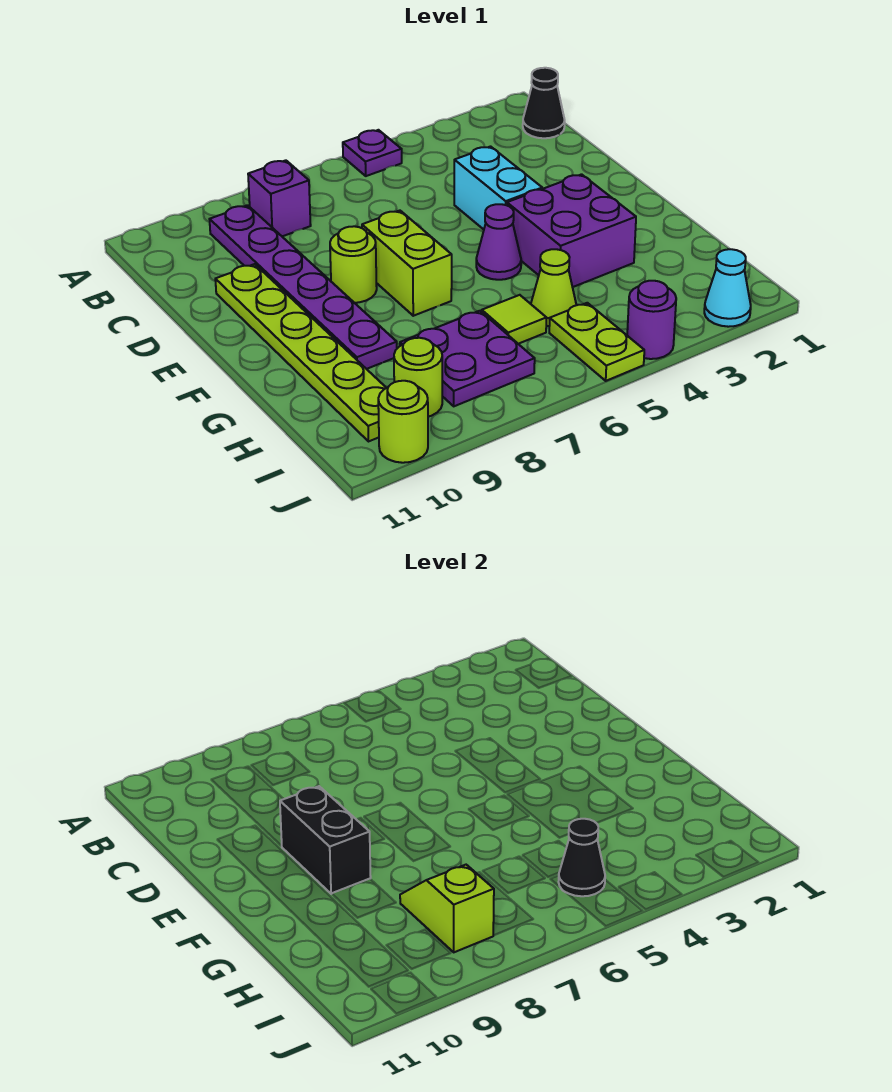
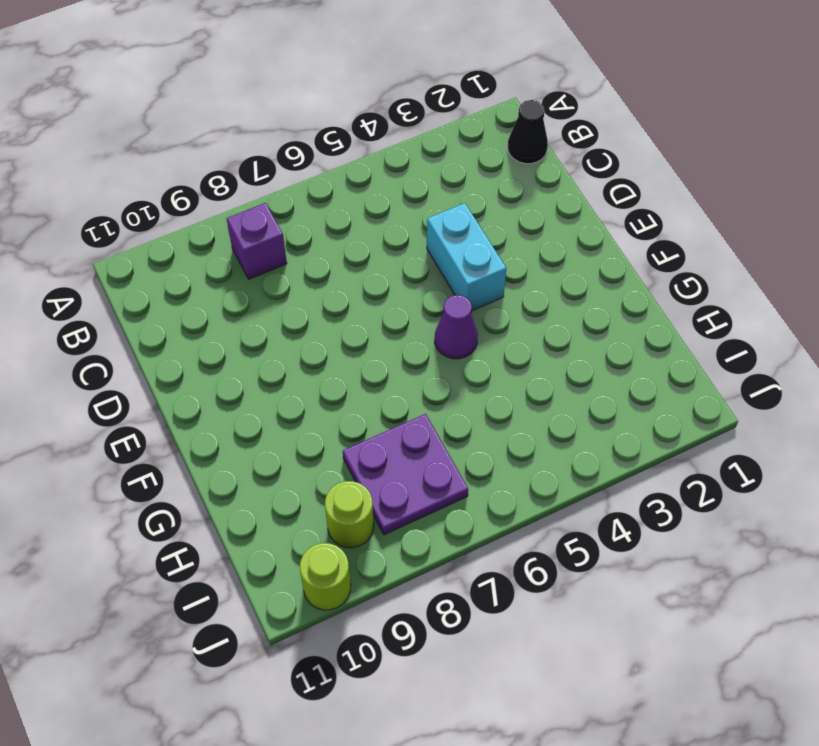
none -> purple plate A5 level 1
none -> purple plate B9:G9 level 1
none -> lime plate D10:I10 level 1

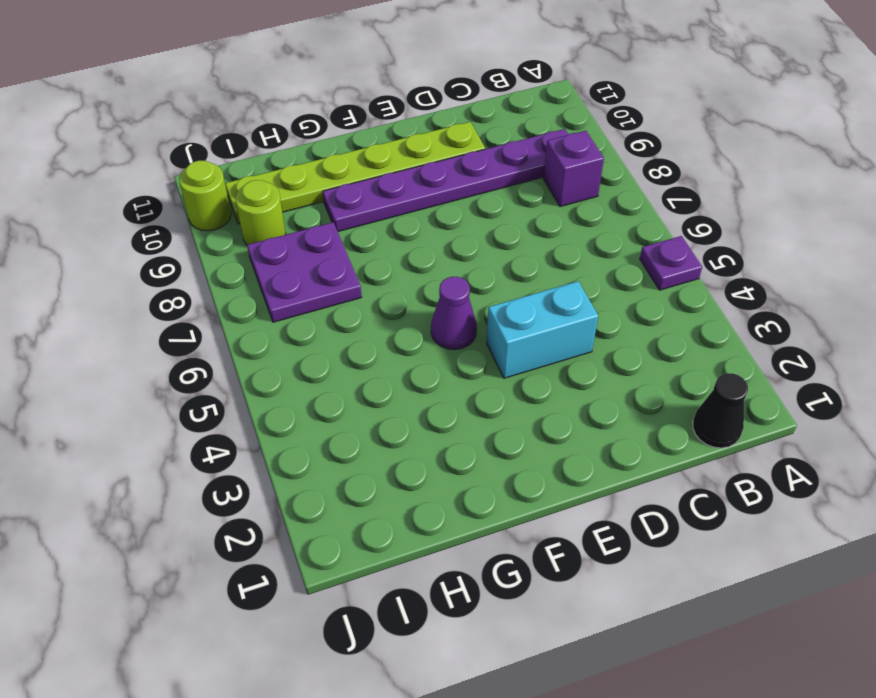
none -> lime brick E7:F7 level 1
none -> lime round brick E8 level 1
none -> purple brick F3:G4 level 1

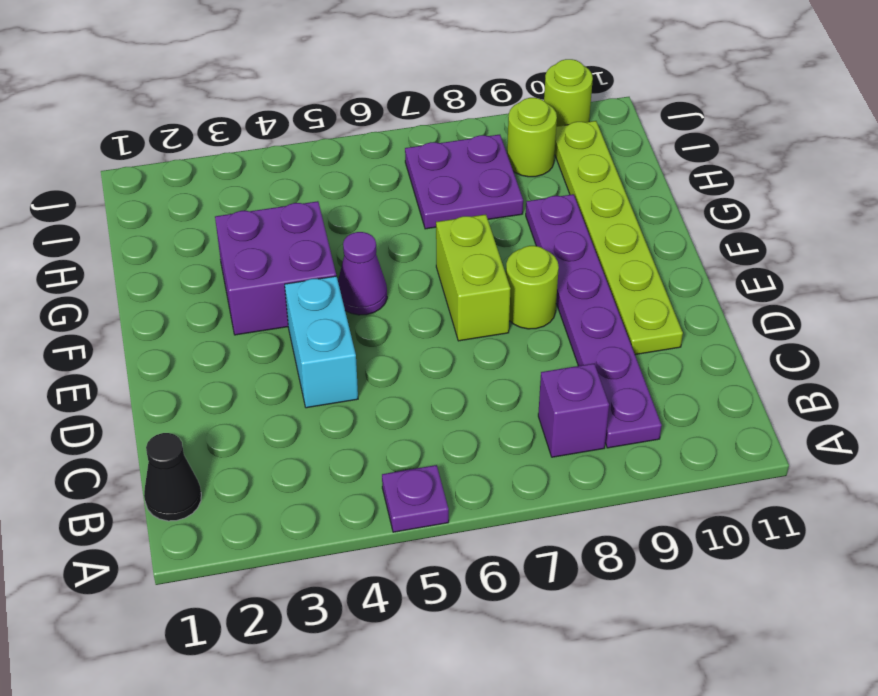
none -> lime cone H5 level 1
none -> lime tile H6 level 1
none -> lime plate I5:J5 level 1

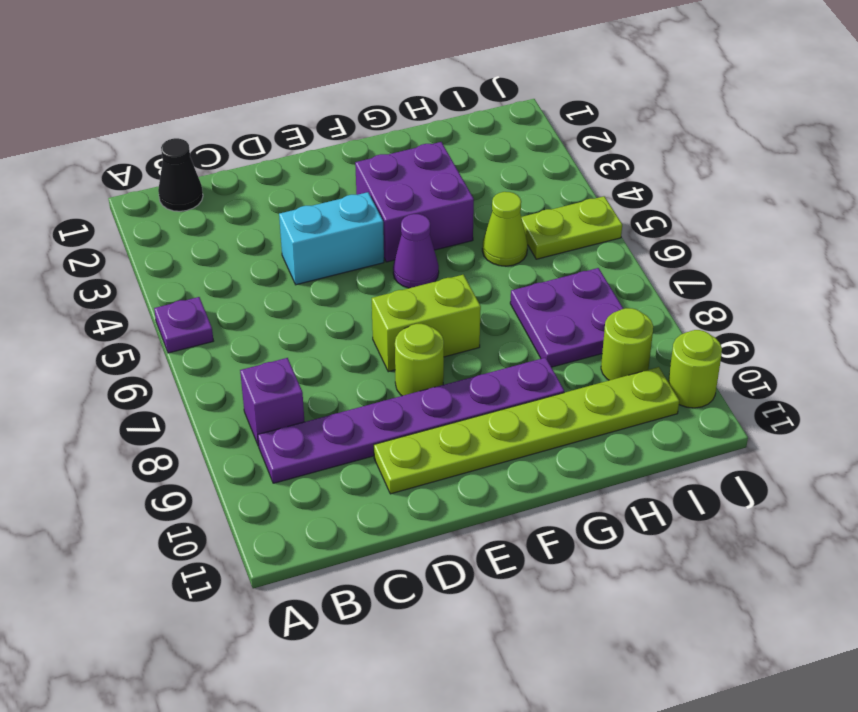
none -> lime tile H6 level 1
none -> cyan cone J2 level 1
none -> purple round brick J4 level 1

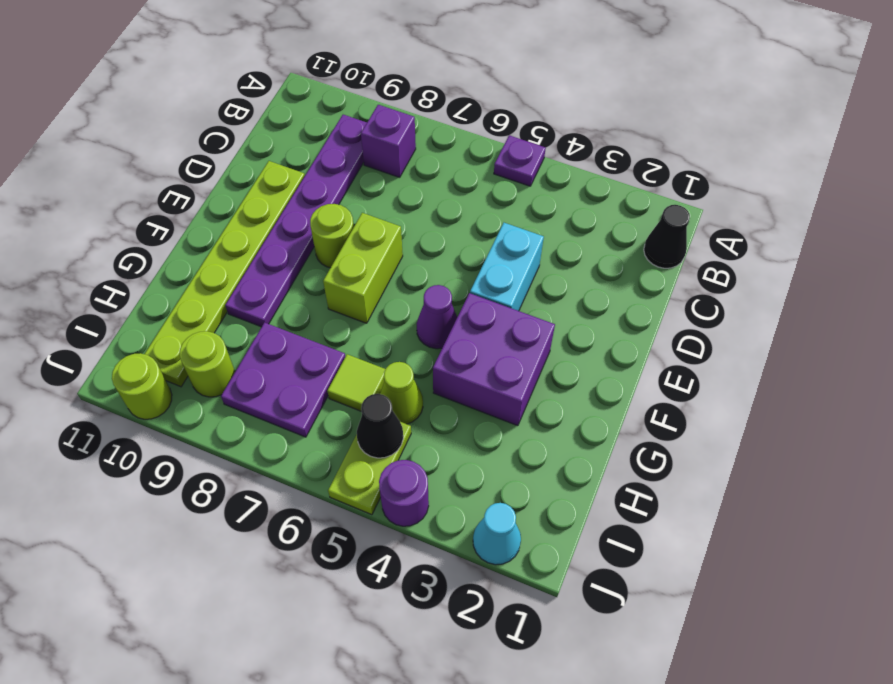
none -> black brick E9:F9 level 2
none -> lime slope H8:I8 level 2 top I

